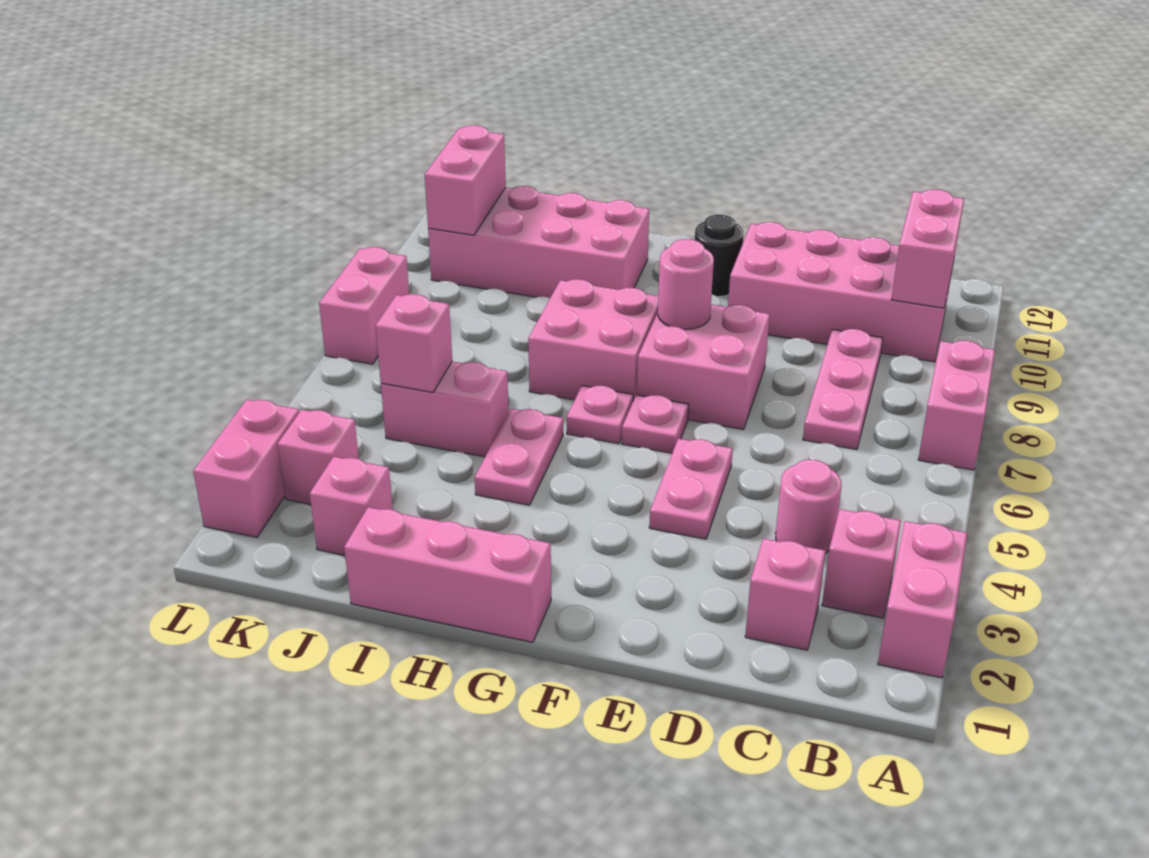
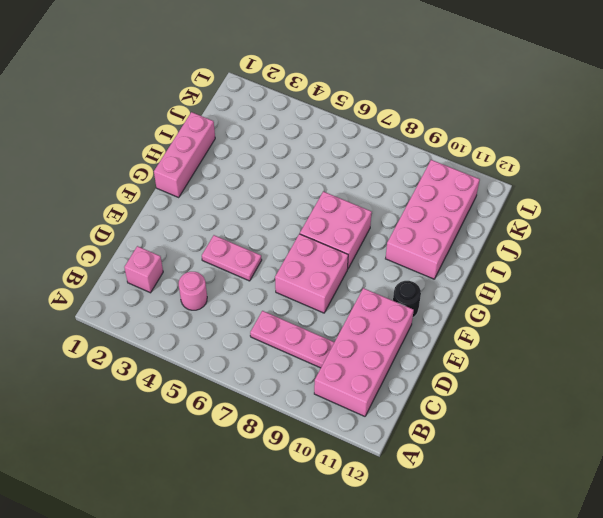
none -> pink brick A2:A3 level 1
none -> pink brick A7:A8 level 1
none -> pink brick B3 level 1

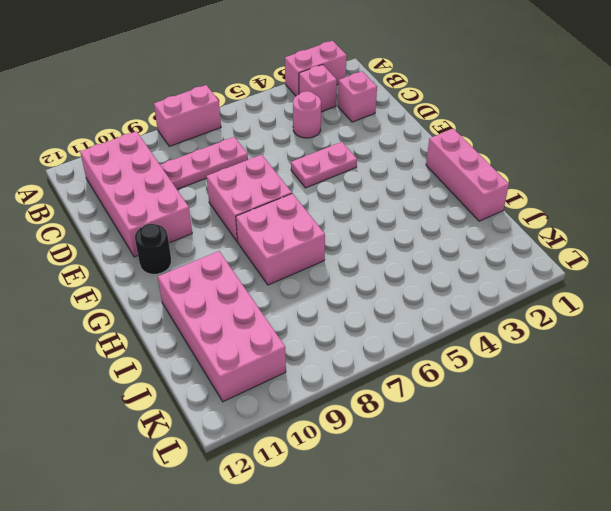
none -> pink plate F6 level 1
none -> pink plate G6 level 1
none -> pink plate H4:H5 level 1

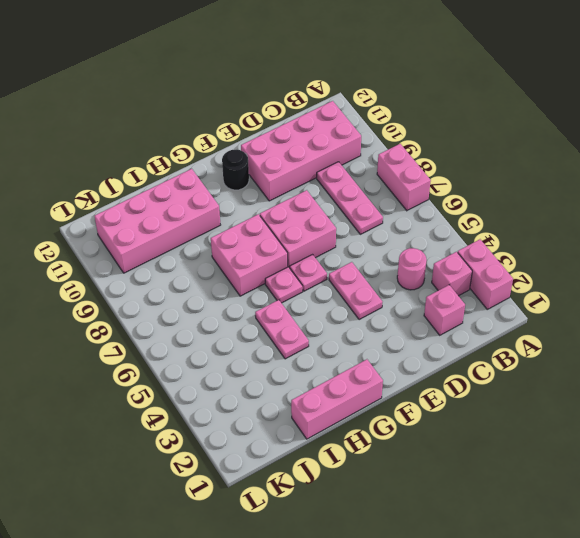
none -> pink brick I5:J5 level 1
none -> pink brick J2 level 1
none -> pink brick K3 level 1

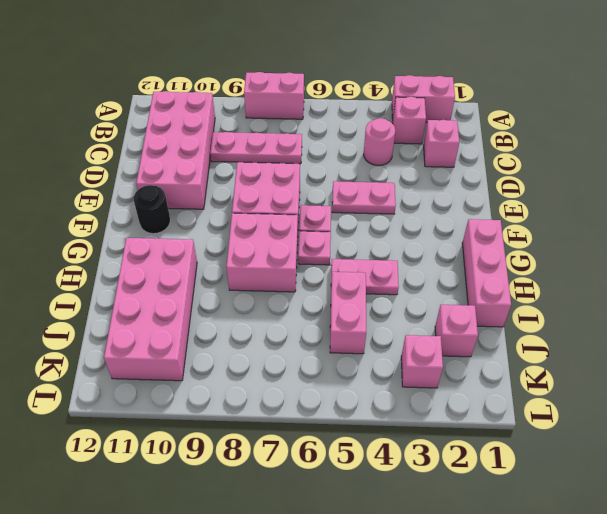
none -> pink brick L2:L3 level 1
none -> pink brick L7:L8 level 1
none -> pink brick B10:B11 level 2

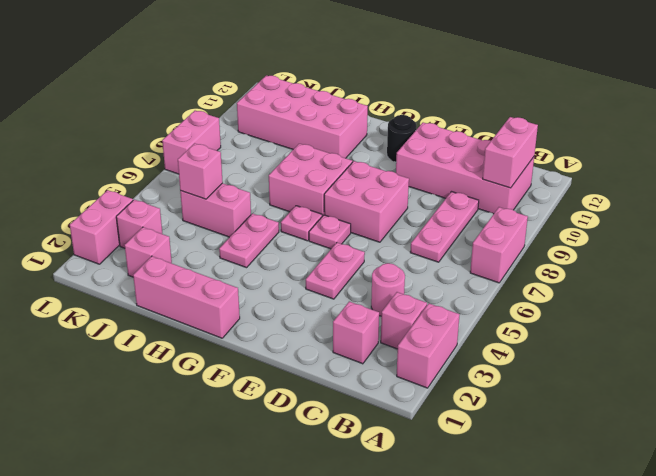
none -> pink round brick F8 level 2
none -> pink brick K10:K11 level 2

